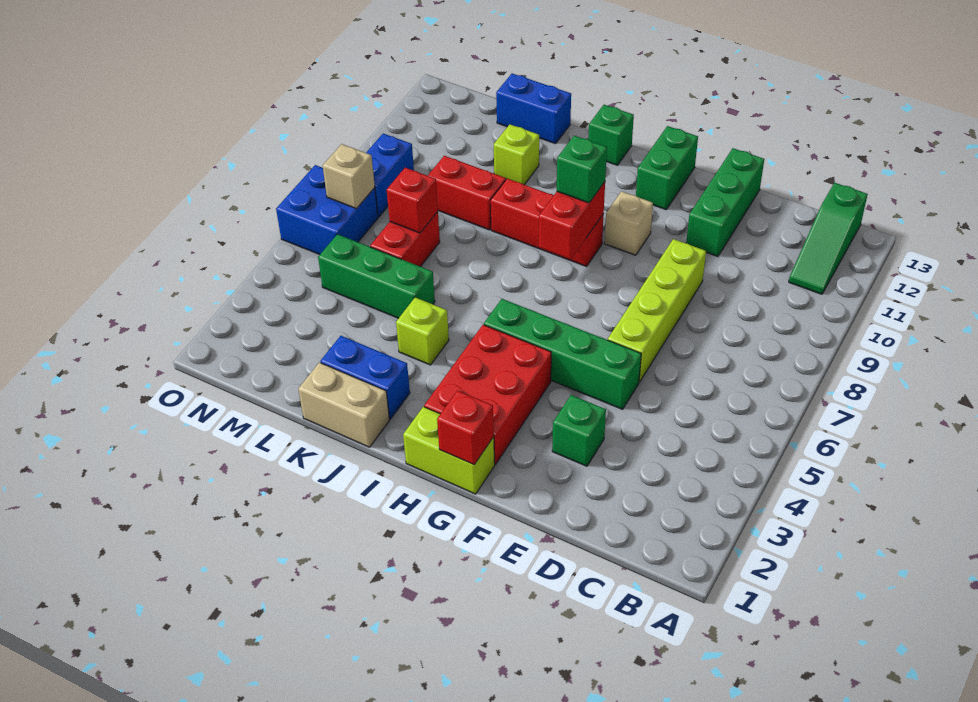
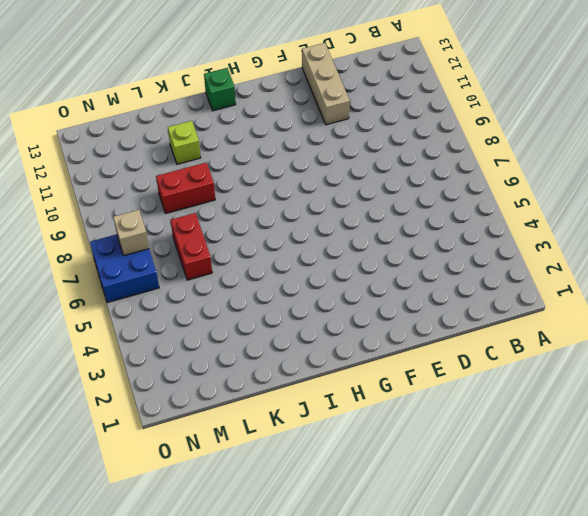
tan brick E11:E13 level 1 -> green brick E11:E13 level 1
none -> green slope B11:B13 level 1 top 13
none -> green brick E3 level 1
none -> green brick E5:H5 level 1

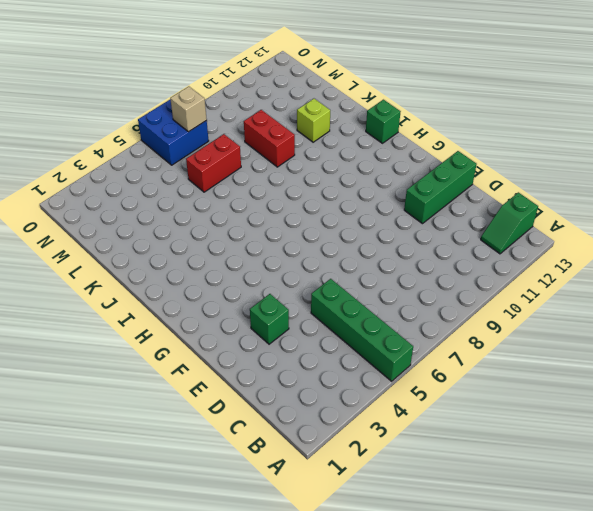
green brick A5:D5 level 1 -> green brick E5:H5 level 1
green slope B12:B13 level 1 top 13 -> green slope B11:B13 level 1 top 13
none -> lime brick E6:E9 level 1
none -> lime brick G1:H1 level 1
none -> red brick G2:H4 level 1

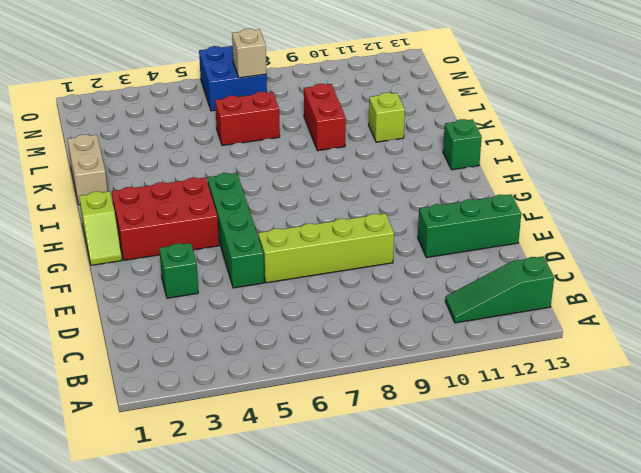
lime slope G1:H1 level 1 top H -> lime brick G1:H1 level 1
none -> tan brick G10 level 1
none -> green brick G12:G13 level 1
none -> red brick H9:J9 level 1

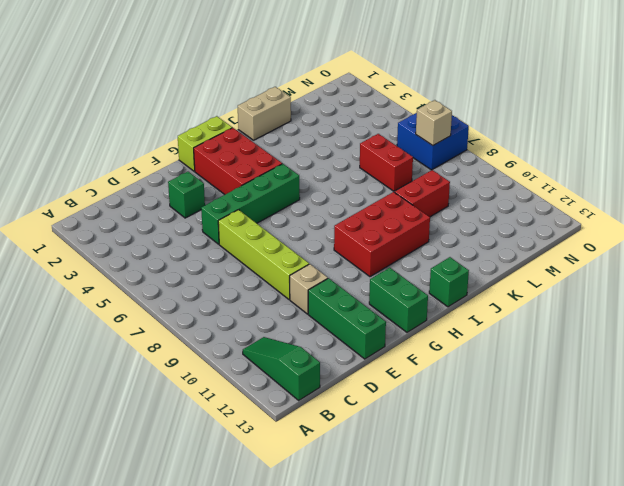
tan brick E10 level 1 -> tan brick G10 level 1
red brick H9:J10 level 1 -> red brick H9:J9 level 1
none -> blue brick J2:K2 level 1
none -> lime brick J4 level 1
none -> green brick K5:M5 level 1

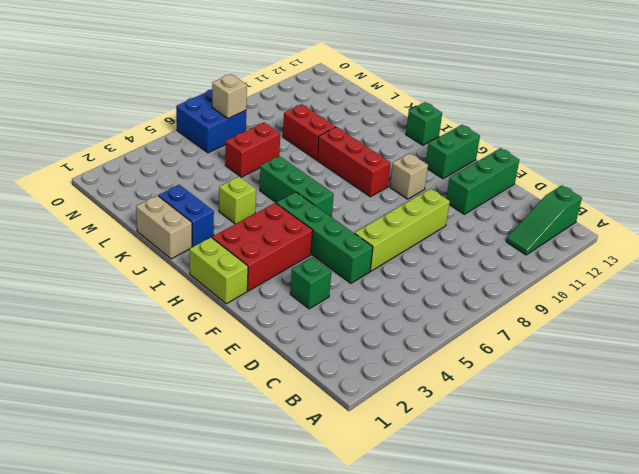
green brick H6:J6 level 1 -> green brick K5:M5 level 1
none -> lime brick K11 level 1
none -> blue brick K13:L13 level 1
none -> blue brick N8:N9 level 1

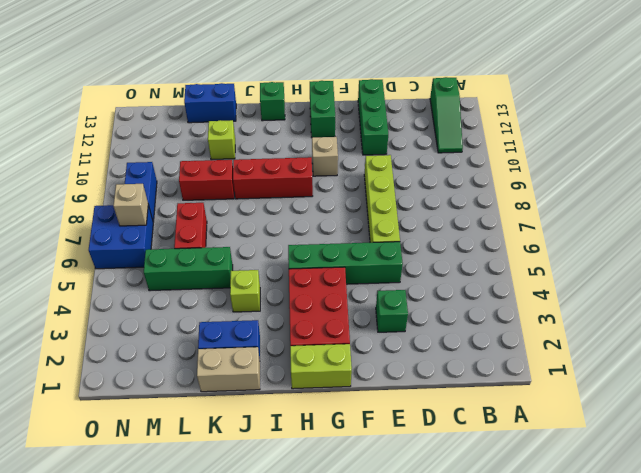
none -> red brick G1 level 2
none -> red brick H8:H9 level 2
none -> red brick L7 level 2

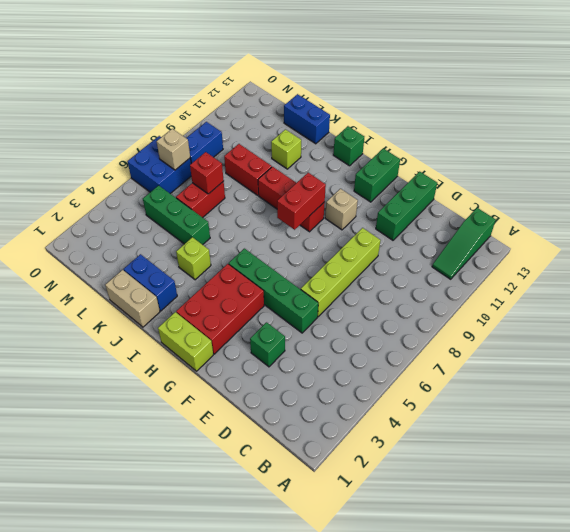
none -> red brick G1 level 2
none -> green brick H9 level 3

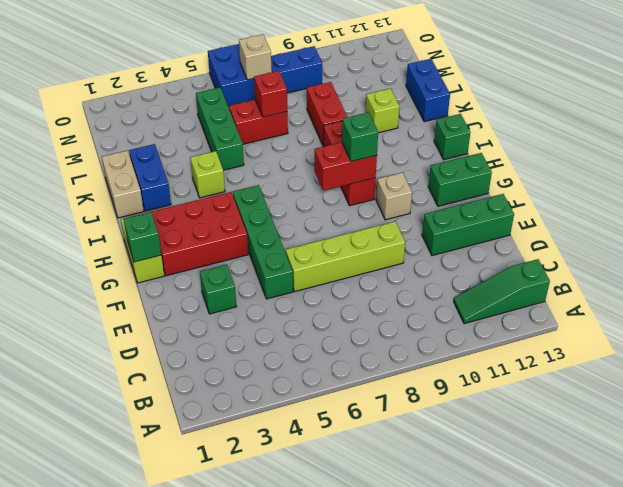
green brick G1 level 2 -> red brick G1 level 2

